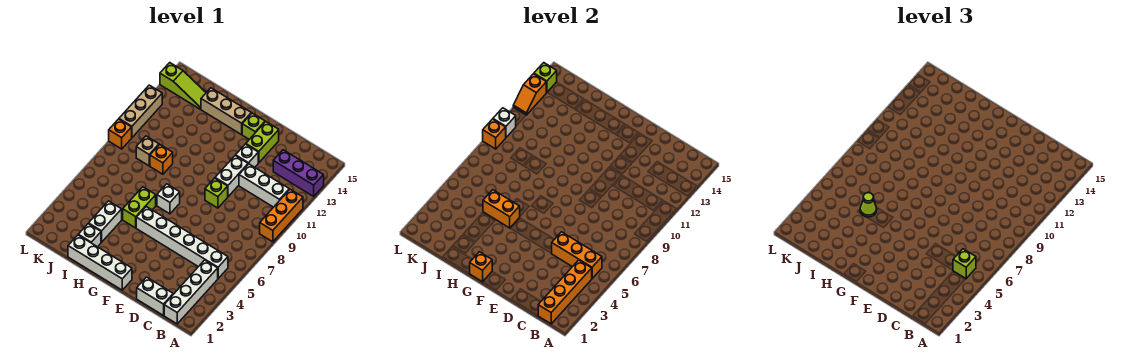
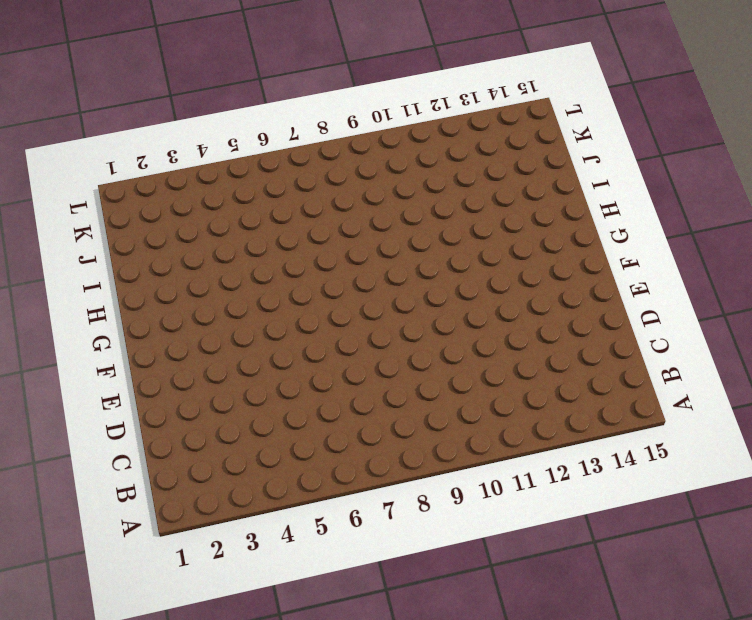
none -> orange brick A9:A11 level 1
none -> purple brick A13:C13 level 1
none -> white brick B1:B4 level 1
none -> white brick B5:G5 level 1

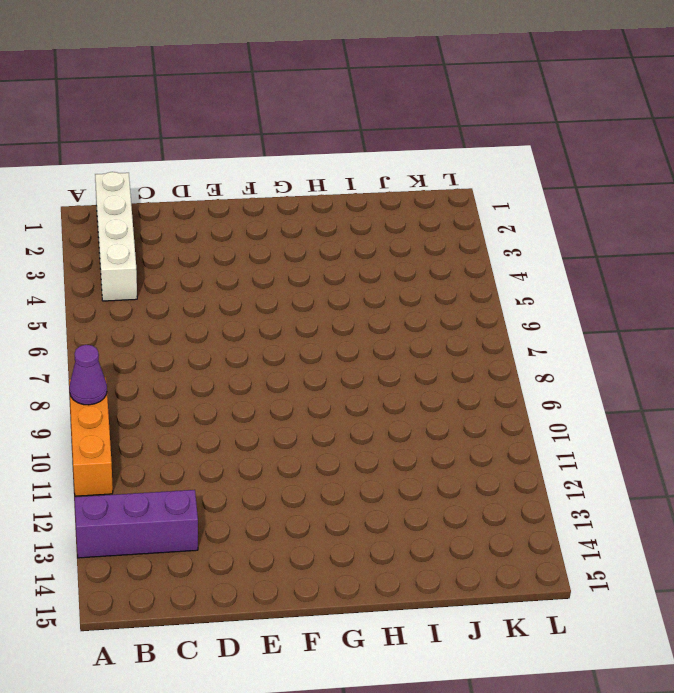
purple cone A9 level 2 -> none
none -> white brick B5:G5 level 1
none -> white brick B11:D11 level 1
none -> white brick C1:D1 level 1
none -> lime brick E9 level 1

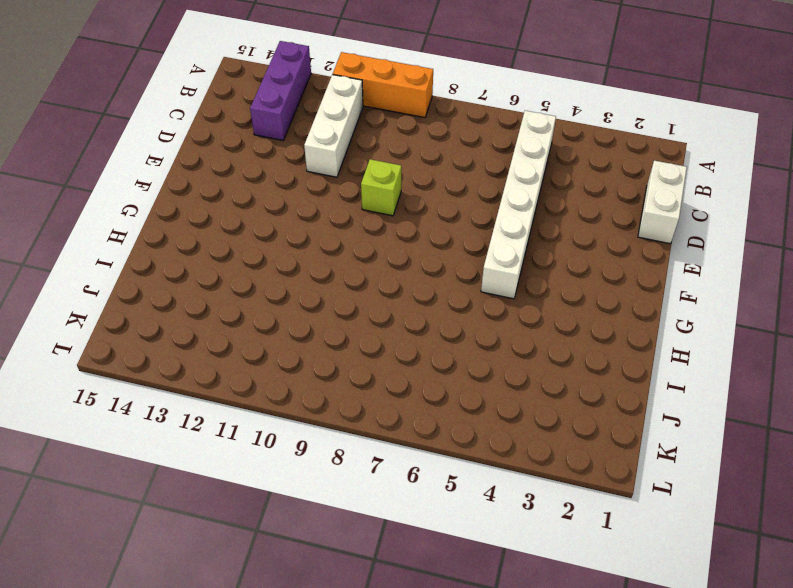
none -> white brick B1:B4 level 1
none -> white brick E10:E11 level 1
none -> white brick E12 level 1
none -> lime brick E13:E14 level 1

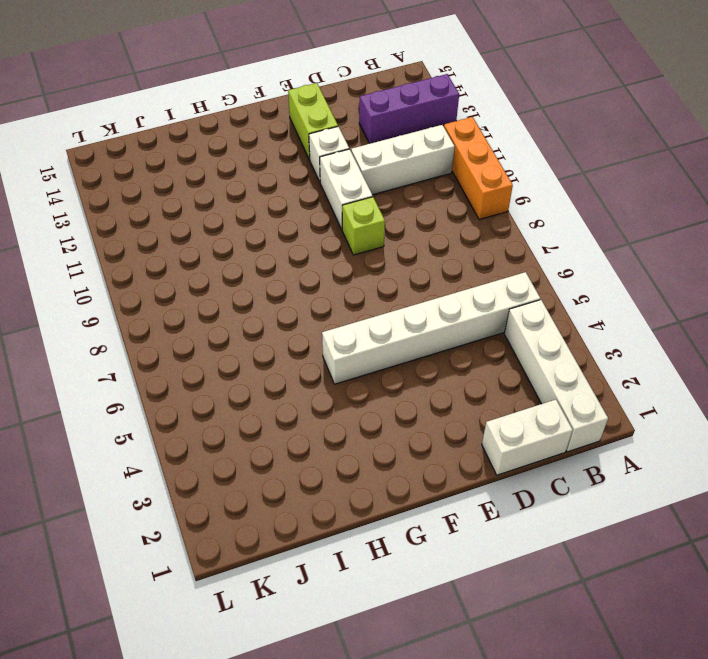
none -> white brick F1:I1 level 1
none -> lime brick F14 level 1
none -> white brick G7 level 1
none -> tan brick G14:I14 level 1

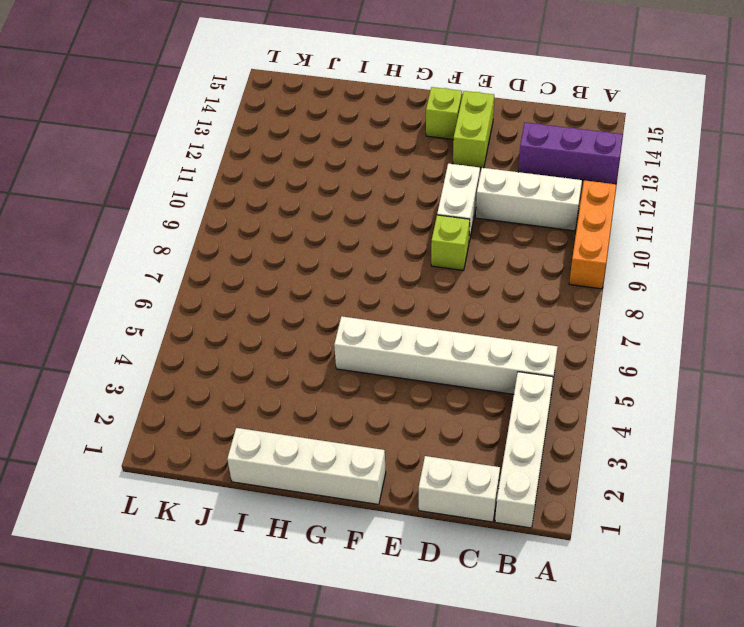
none -> white brick E12 level 1
none -> white brick G7 level 1
none -> tan brick G14:I14 level 1
none -> lime brick H5:H6 level 1

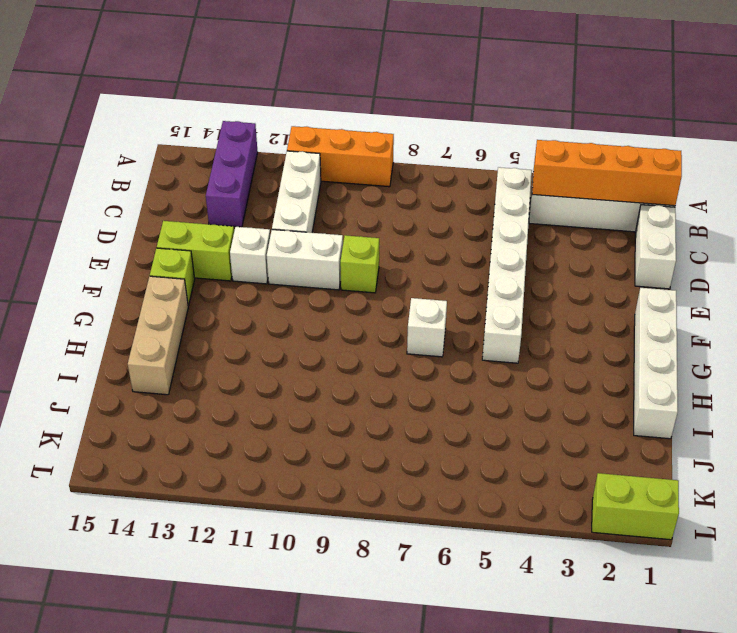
lime brick L1:L2 level 1 -> lime brick H5:H6 level 1
none -> white brick I2 level 1
none -> white brick I3:I4 level 1
none -> orange brick I9 level 1
none -> tan brick J9 level 1

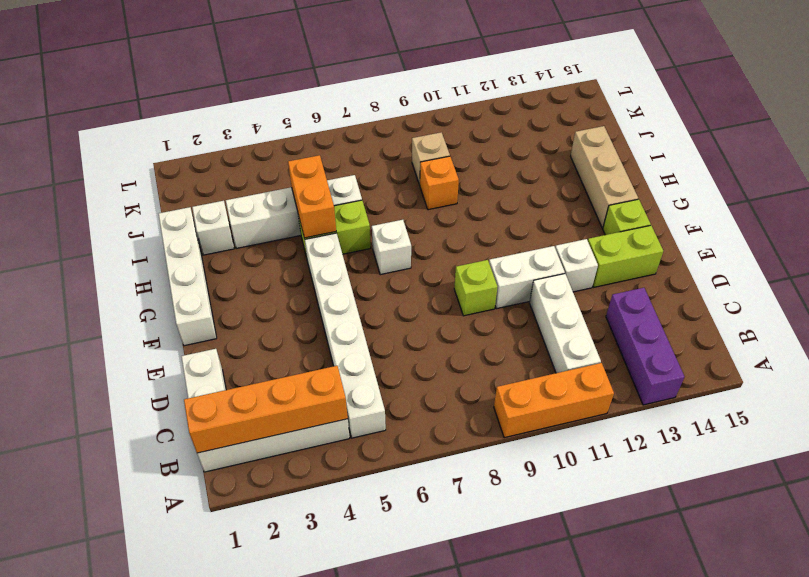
white brick I3:I6 level 1 -> white brick I3:I4 level 1
none -> lime slope J14:L14 level 1 top L
none -> orange brick L9 level 1
none -> tan brick L10:L12 level 1
none -> orange brick B5:D5 level 2

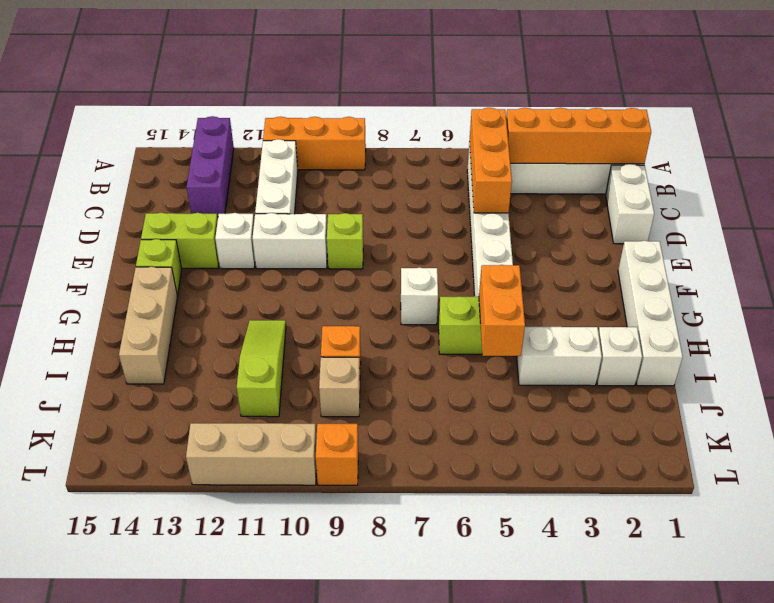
lime slope H11:J11 level 1 top J -> lime slope J14:L14 level 1 top L
none -> orange brick G1 level 2
none -> orange brick L9 level 2
none -> white brick L10 level 2
none -> orange slope L12:L13 level 2 top 13

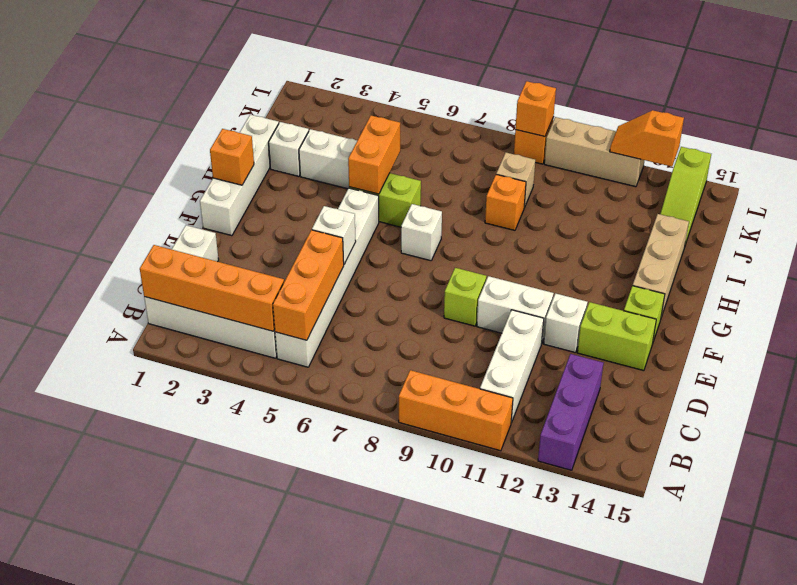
white brick E5 level 2 -> white brick L10 level 2
none -> lime brick L14 level 2
none -> lime brick B5 level 3
none -> lime cone I5 level 3

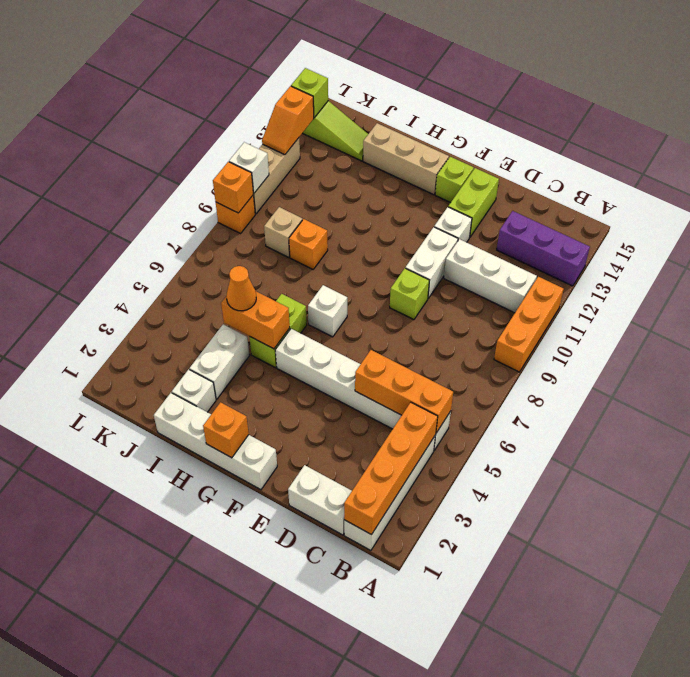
orange cone I5 level 3 -> lime cone I5 level 3
none -> lime brick B5 level 3

